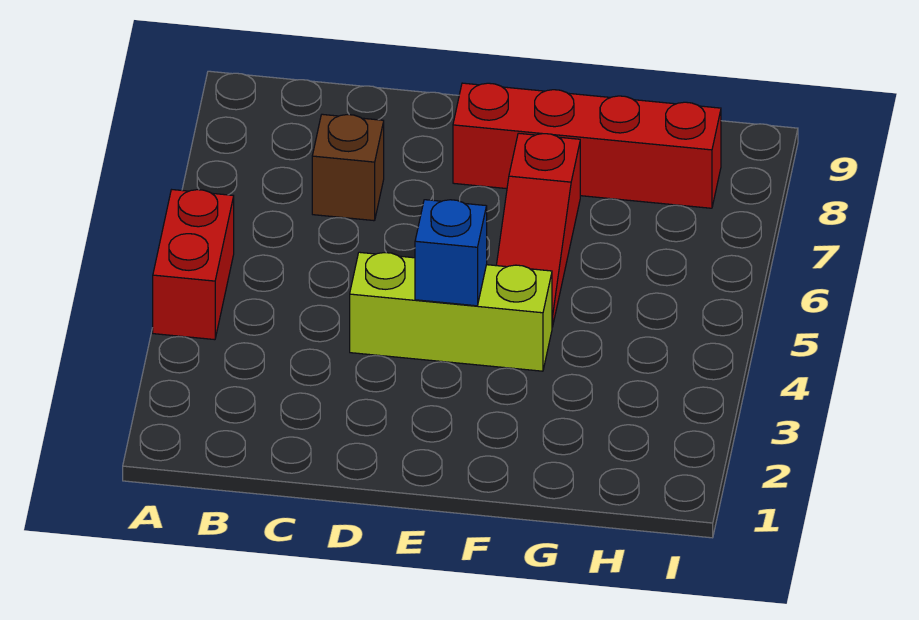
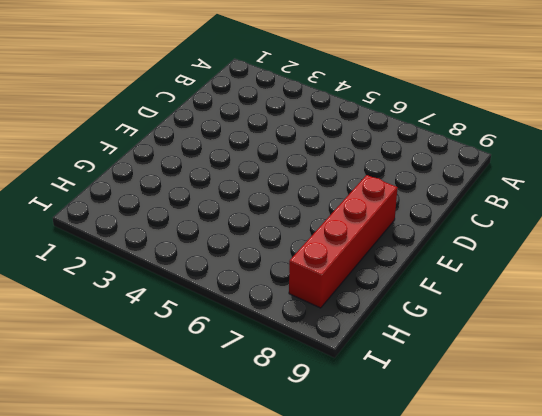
none -> red brick A4:A5 level 1
none -> brown brick C7 level 1

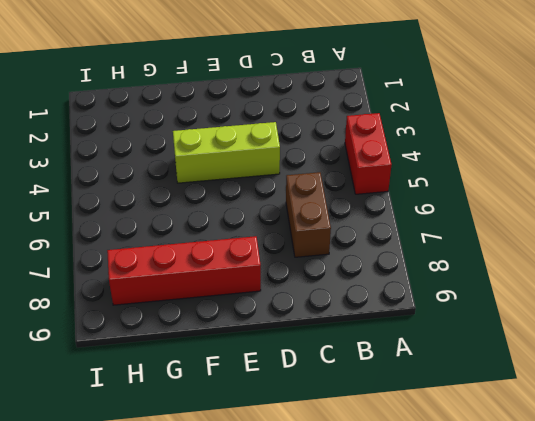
brown brick C6:C7 level 1 -> brown brick C7 level 1
none -> red slope F5:F7 level 1 top 7
none -> blue brick E4 level 2

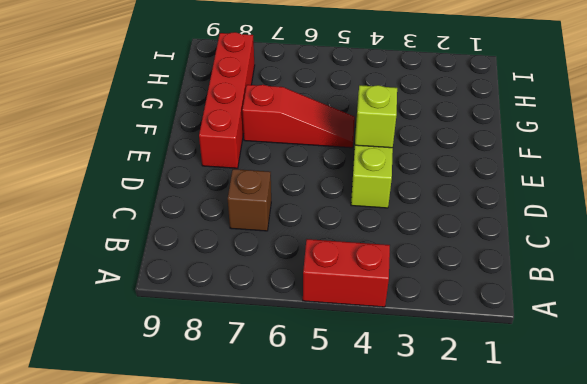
lime brick E4 level 2 -> blue brick E4 level 2

